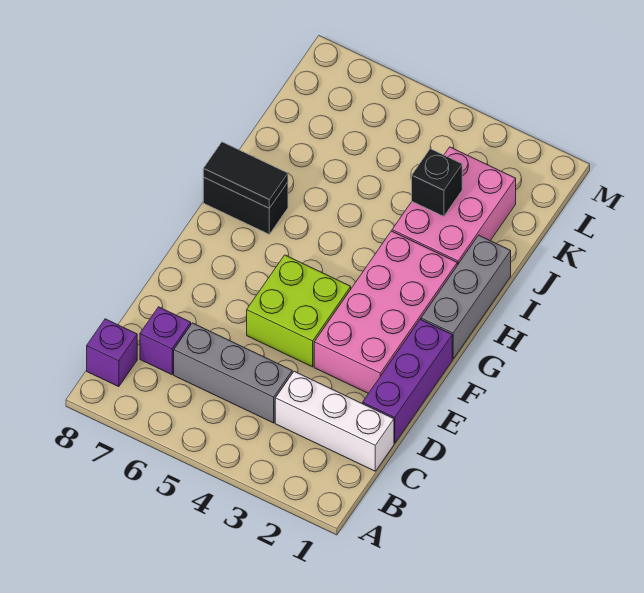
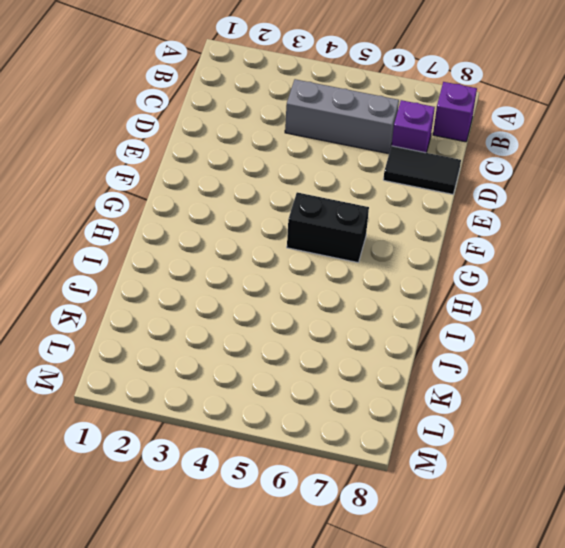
black tile D7:D8 level 1 -> black tile H7:H8 level 2
black brick G5:G6 level 1 -> black brick H7:H8 level 1
none -> white brick C1:C3 level 1
none -> purple brick D1:F1 level 1
none -> pink brick E2:H3 level 1

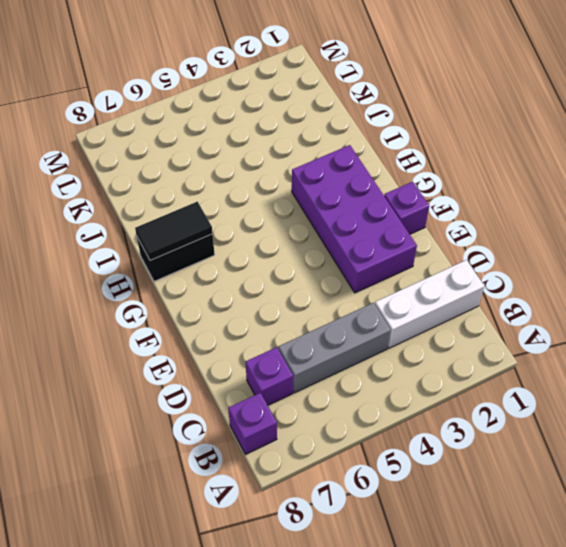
purple brick E2:H3 level 1 -> pink brick E2:H3 level 1
purple brick F1 level 1 -> purple brick D1:F1 level 1
none -> lime brick E4:F5 level 1
none -> grey brick G1:I1 level 1
none -> pink brick I2:K3 level 1

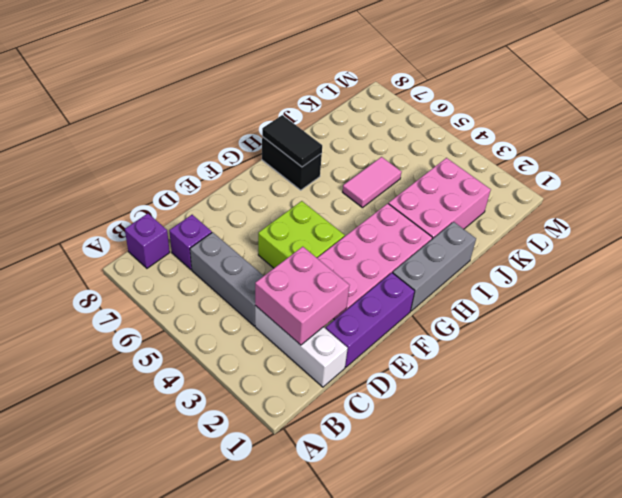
pink brick C2:D3 level 2 -> none
pink tile I5:J5 level 1 -> none
none -> black brick J3 level 2

